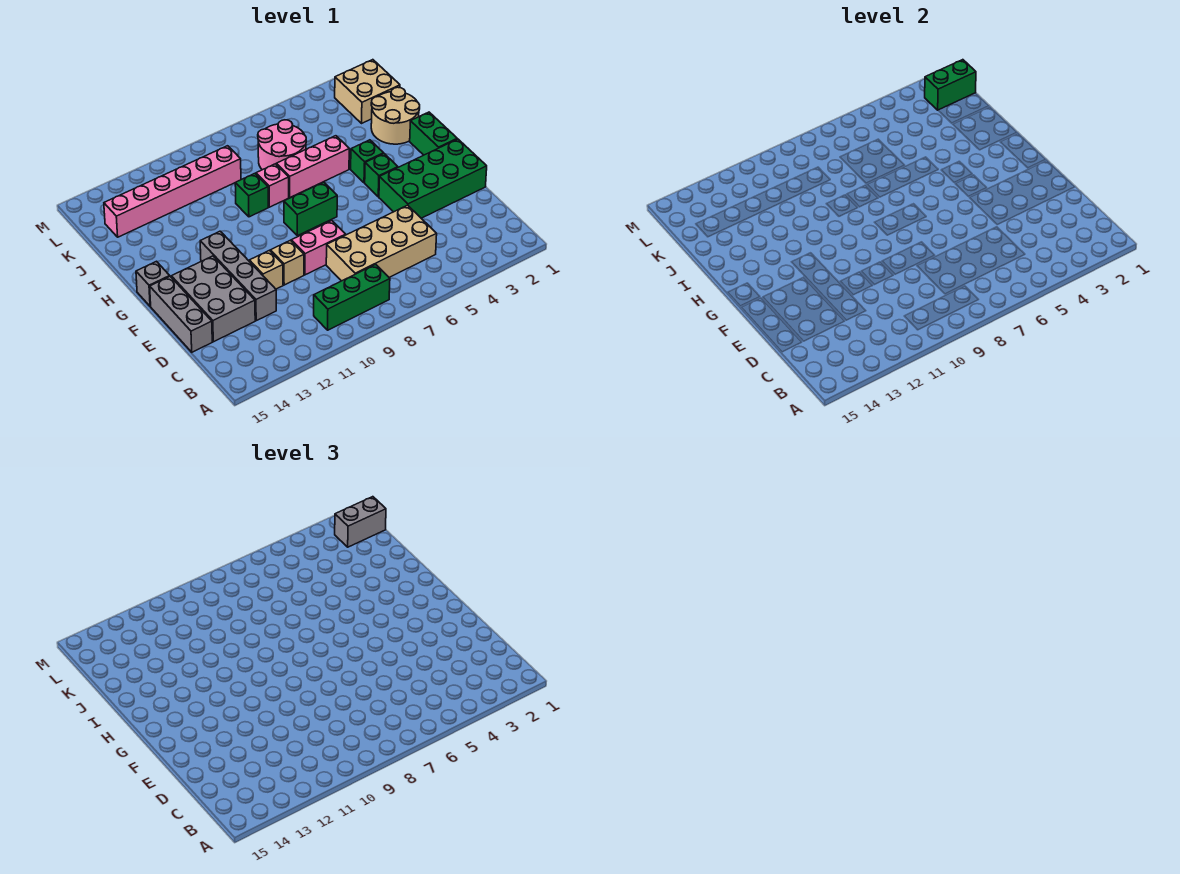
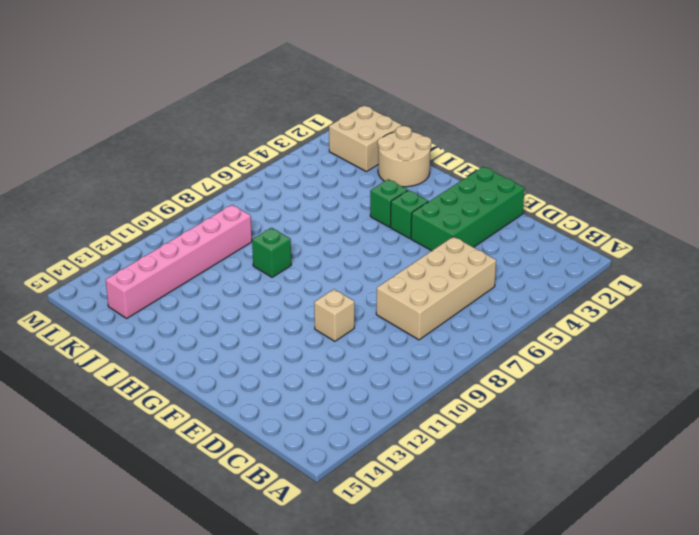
none -> green brick B8:B10 level 1
none -> grey brick D12:G12 level 1
none -> grey brick D13:F14 level 1

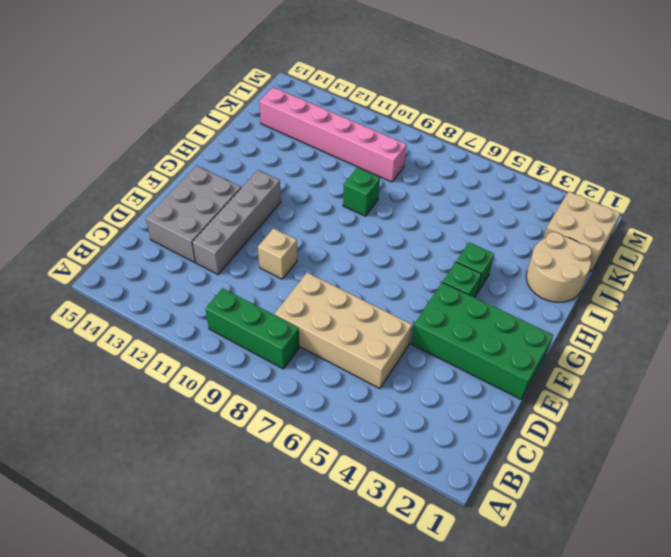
none -> grey brick D15:F15 level 1
none -> pink brick E8:E9 level 1
none -> tan brick E11 level 1

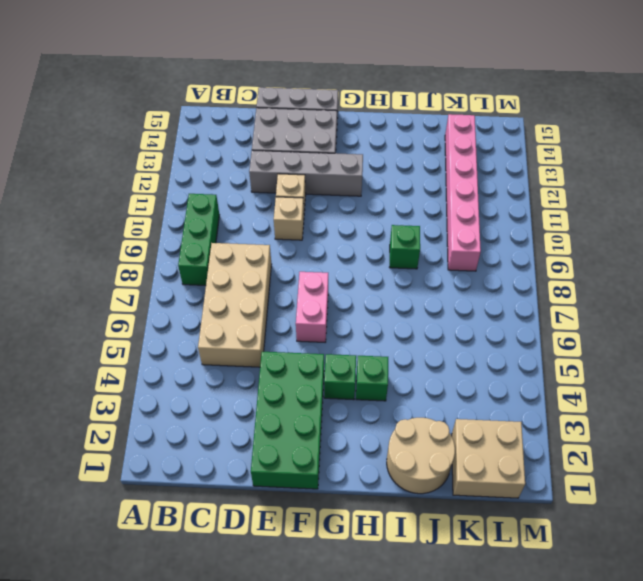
pink brick F6:F7 level 1 -> pink brick E8:E9 level 1
none -> green brick G1:H1 level 1
none -> green brick G7:G8 level 1
none -> grey brick G15 level 1

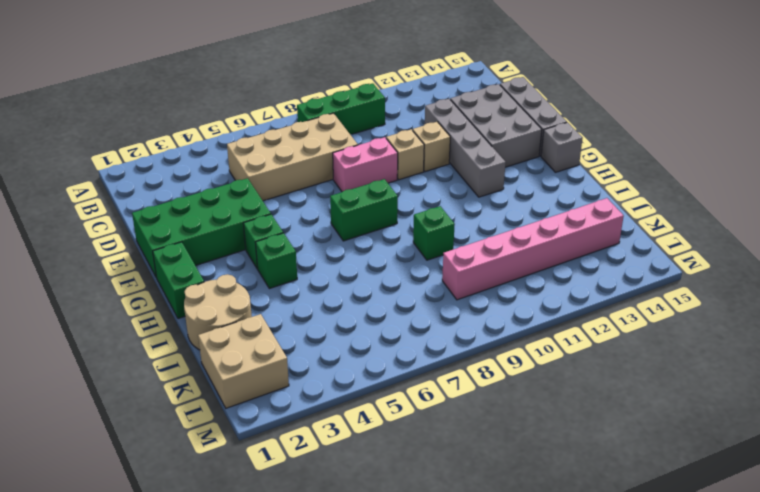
none -> pink brick I5:I7 level 1
none -> pink brick I8 level 1
none -> pink round brick J6:K7 level 1

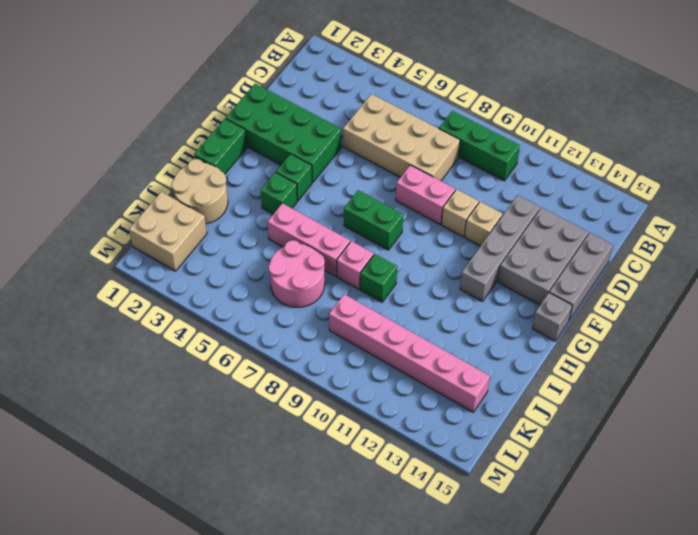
none -> green brick L1:L2 level 2
none -> grey brick L1:L2 level 3

